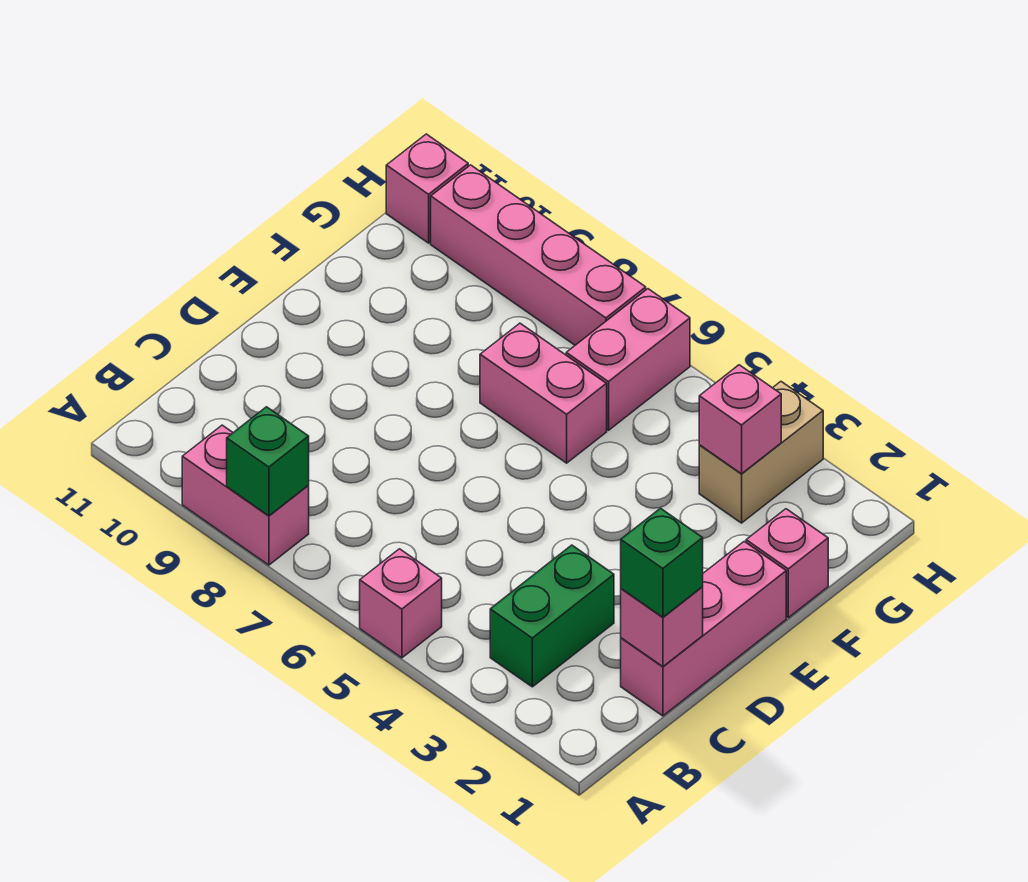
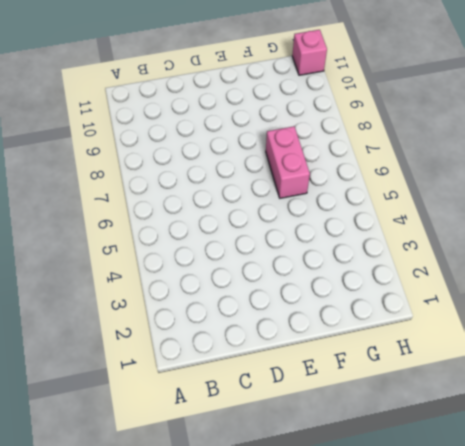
none -> pink brick A5 level 1
none -> pink brick A8:A9 level 1
none -> green brick B3:C3 level 1

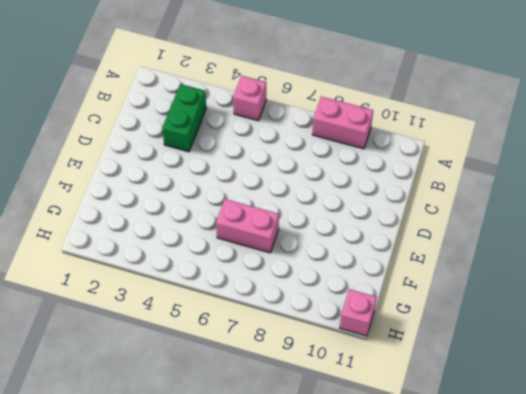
none -> pink brick C1:E1 level 1
none -> pink brick F1 level 1
none -> tan brick G3:H3 level 1

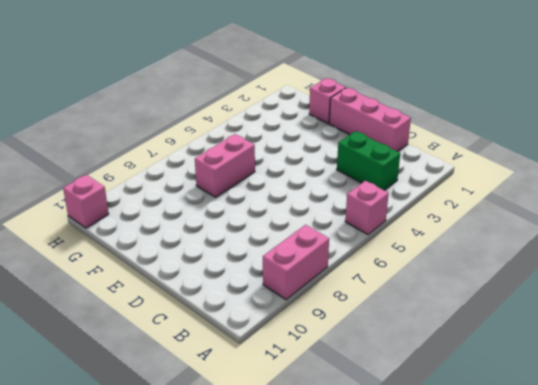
none -> tan brick G3:H3 level 1
none -> pink brick G6:H6 level 1
none -> pink brick H7:H10 level 1

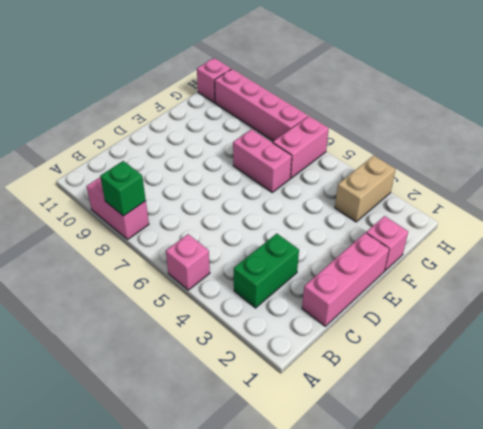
none -> pink brick C1 level 2
none -> pink brick G3 level 2
none -> green brick C1 level 3

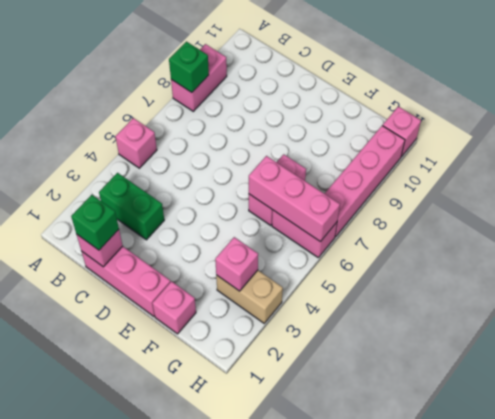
pink brick F6:H6 level 2 -> none

